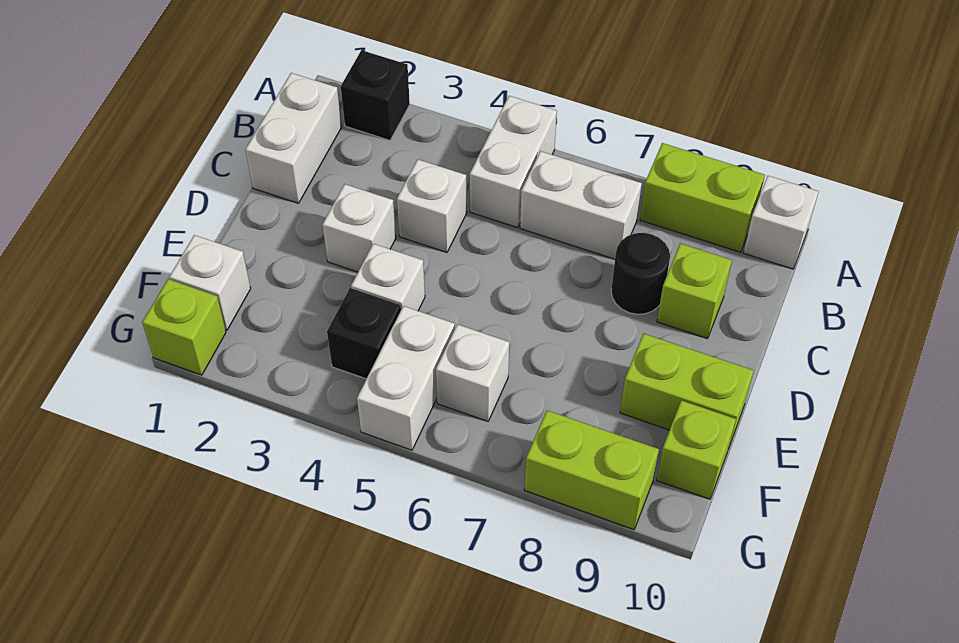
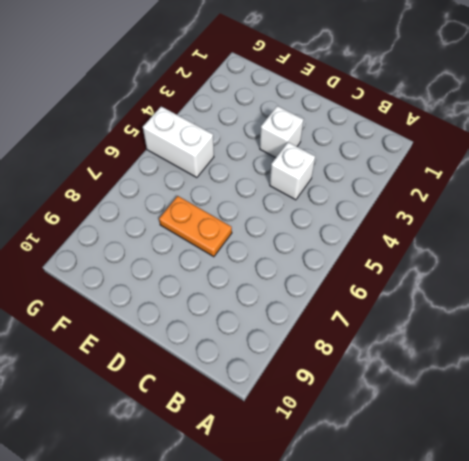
orange plate D7:E7 level 1 -> none
none -> black brick A2 level 1
none -> white brick A5:B5 level 1
none -> lime brick A8:A9 level 1

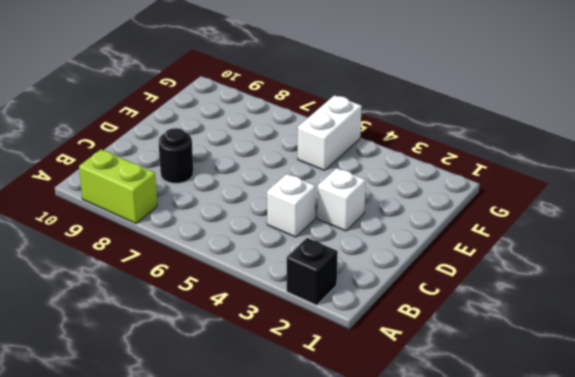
none -> white brick A5:B5 level 1
none -> white brick A10 level 1
none -> white brick B1:C1 level 1

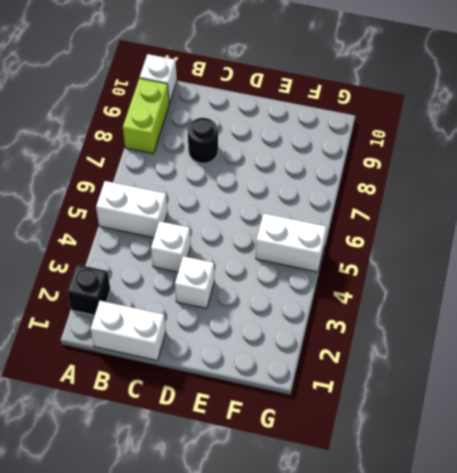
none -> white brick B6:B7 level 1
none -> lime brick C9 level 1
none -> white brick E4 level 1

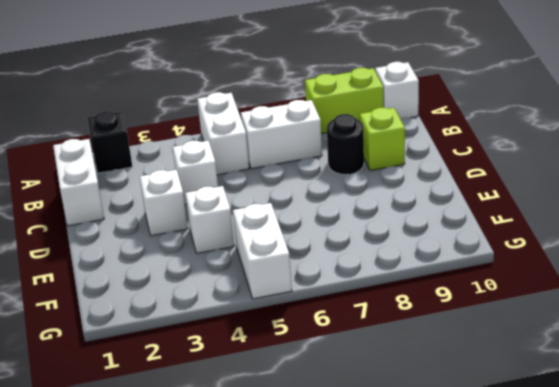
none -> lime brick E9:E10 level 1
none -> white brick F1 level 1
none -> black brick F4 level 1

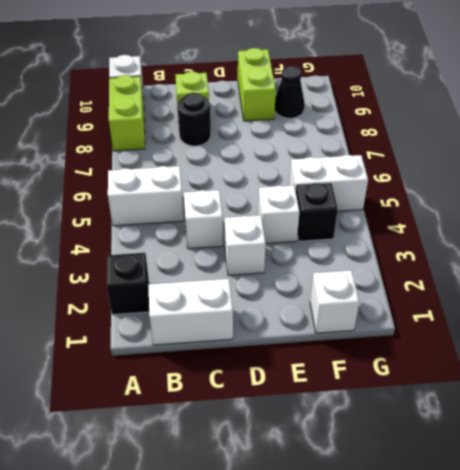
black cone F9 level 1 -> none
none -> white brick B6:B7 level 1
none -> white brick F6 level 1
none -> lime brick F10 level 1

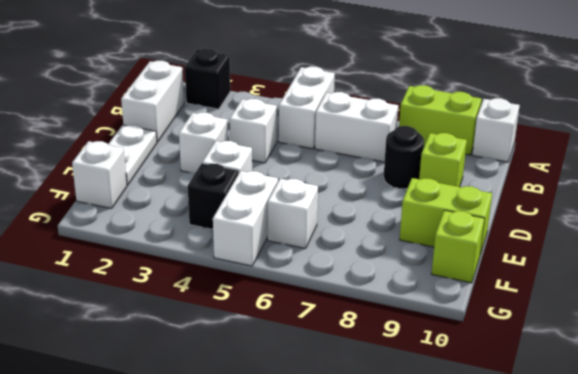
white plate D1:E1 level 1 -> none
none -> lime brick G1 level 1
none -> lime brick G8:G9 level 1

